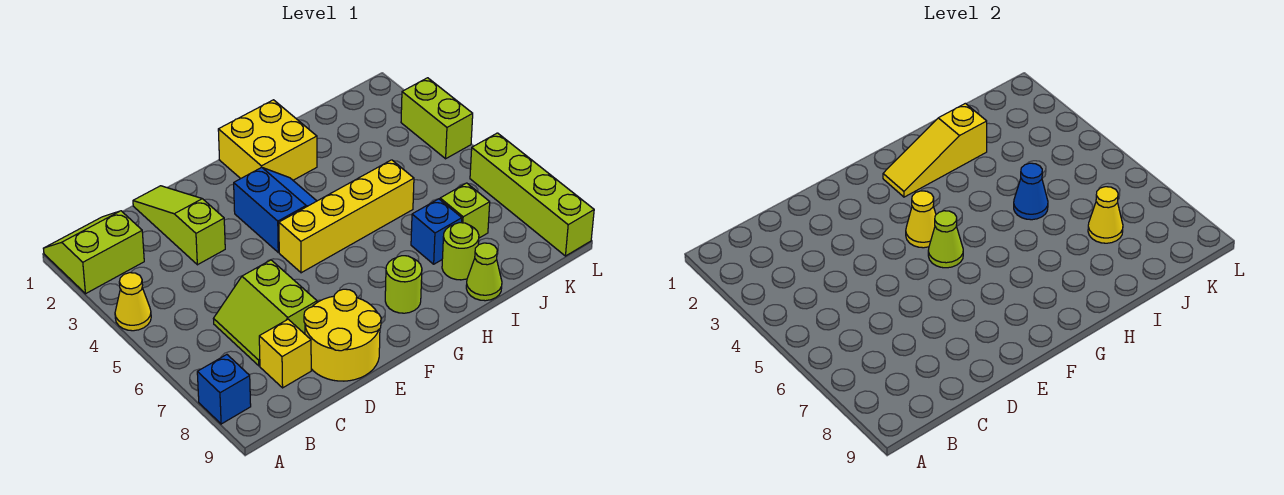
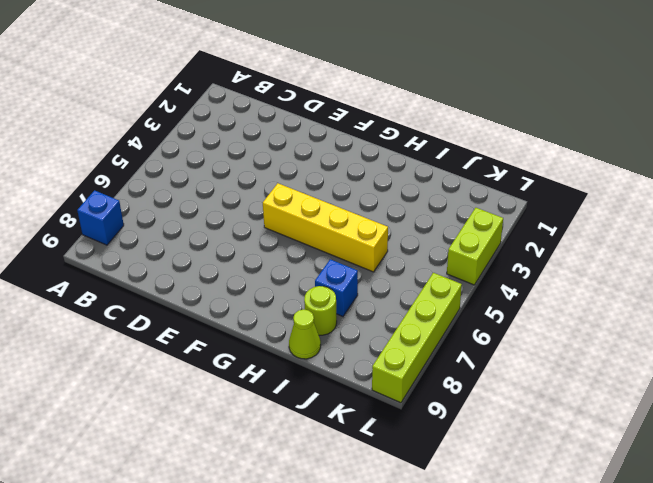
none -> lime slope A1:B2 level 1 top 2
none -> yellow cone A4 level 1
none -> lime slope C6:D7 level 1 top D

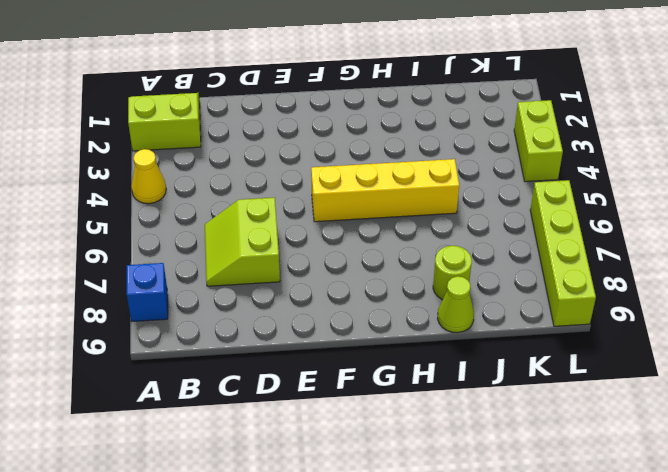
none -> yellow brick C8 level 1
none -> lime slope D1:D3 level 1 top 3
none -> yellow round brick D8:E9 level 1

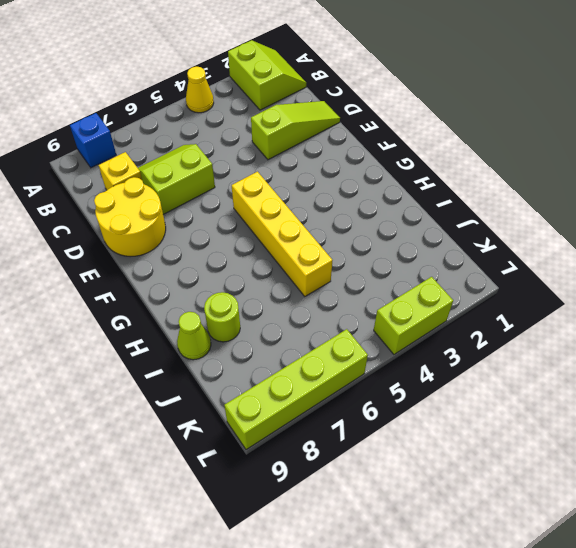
none -> blue slope F3:G4 level 1 top F
none -> yellow brick G1:H2 level 1
none -> lime round brick G8 level 1

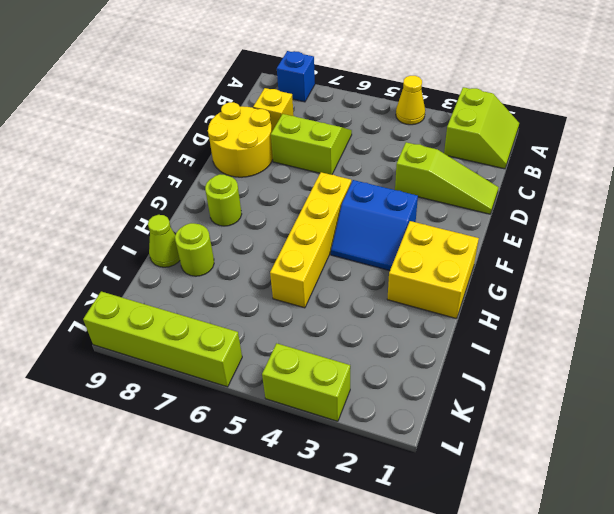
none -> blue brick I7 level 1
none -> lime brick J7 level 1
none -> yellow cone F4 level 2

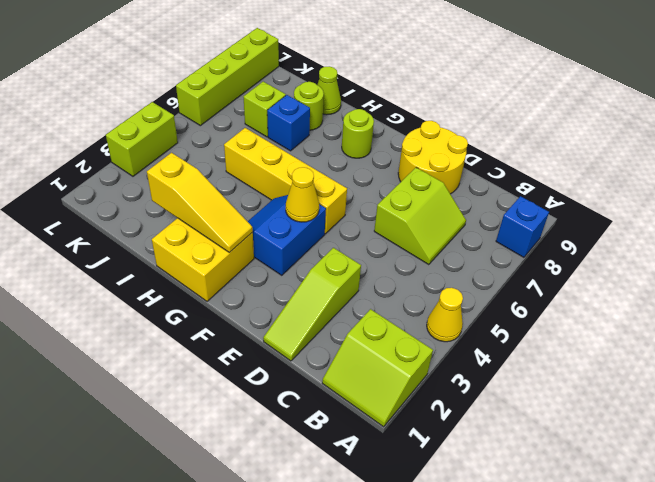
none -> yellow brick C8 level 1
none -> lime cone F5 level 2
none -> blue cone I5 level 2

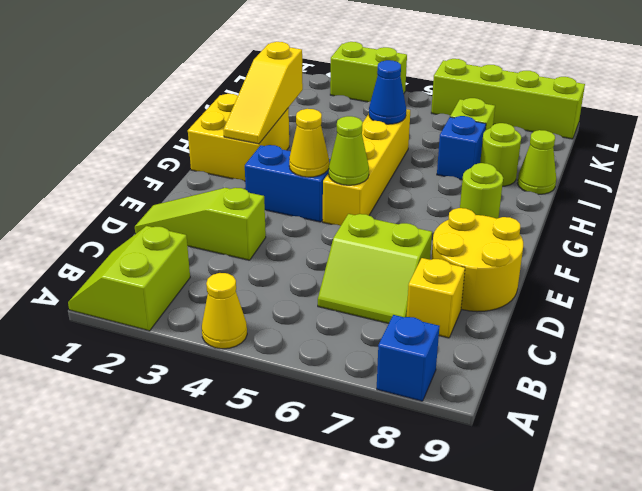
none -> yellow cone J7 level 2

